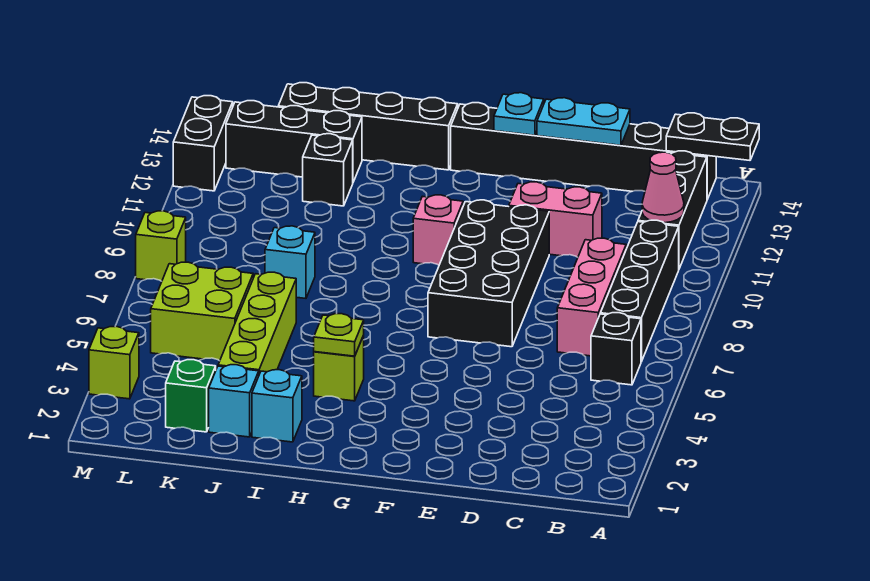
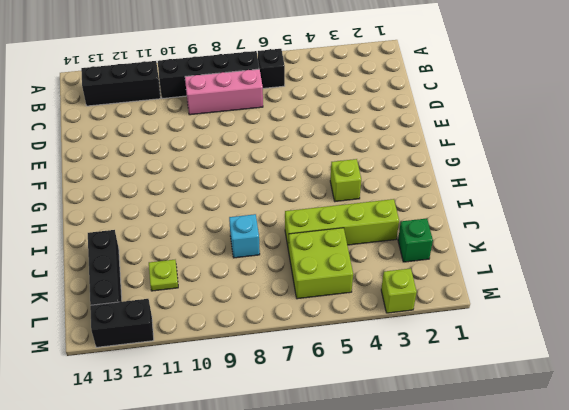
lime plate K11 level 1 -> lime plate H4 level 2
none -> black brick B14:G14 level 1
none -> pink brick D11:E11 level 1
none -> black brick E7:F10 level 1

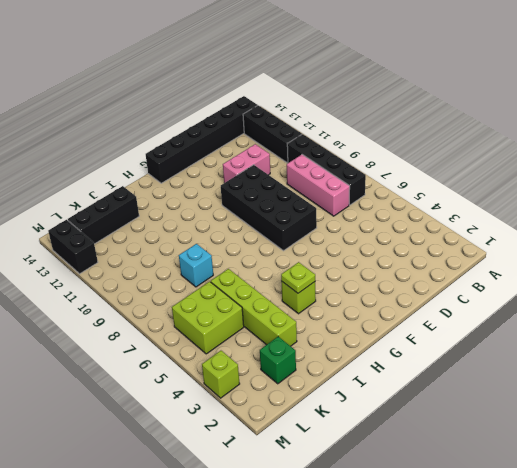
none -> black brick B6 level 1
none -> pink brick G10 level 1
none -> black brick H14:K14 level 1

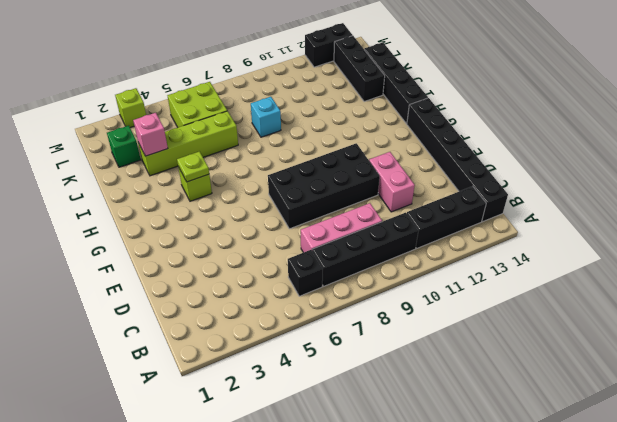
pink brick J3 level 2 -> pink brick G10 level 1
none -> cyan brick I2 level 1
none -> cyan brick J2 level 1
none -> black brick J12 level 1

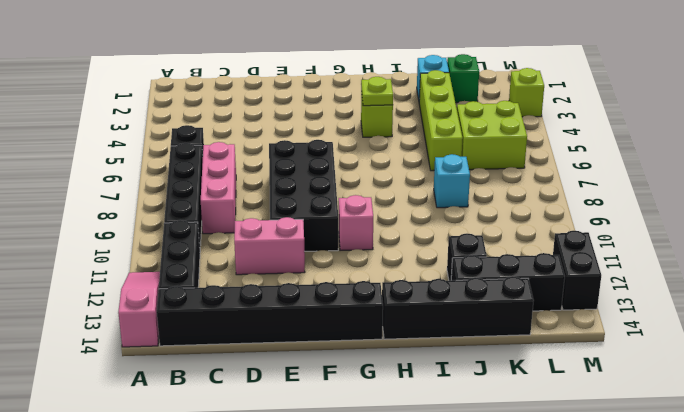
pink slope A12:A14 level 1 top 14 -> none
none -> cyan brick I2 level 1
none -> lime brick M8 level 1
none -> black plate A14:B14 level 2

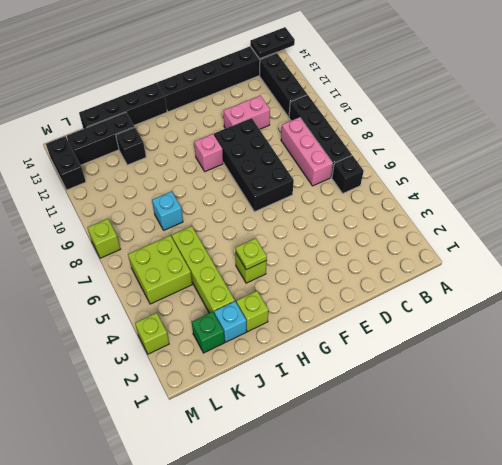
lime brick I2 level 1 -> cyan brick I2 level 1
none -> pink cone B11 level 2
none -> cyan plate D14:E14 level 2
none -> cyan plate F14 level 2

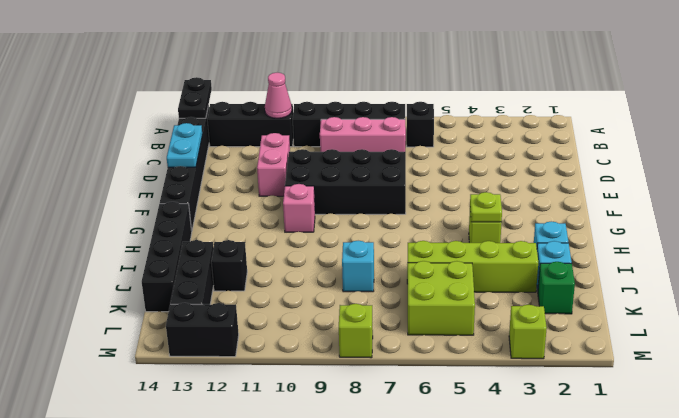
none -> cyan plate F14 level 2

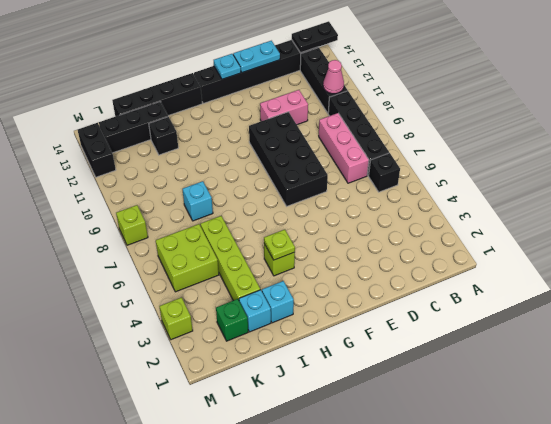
none -> pink brick G10 level 1

